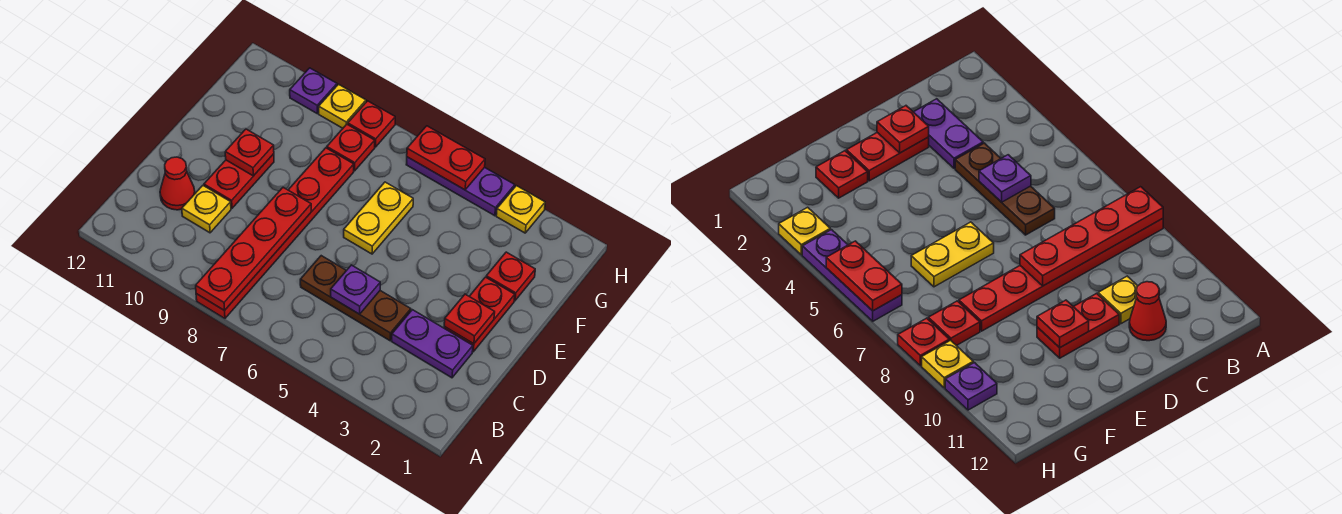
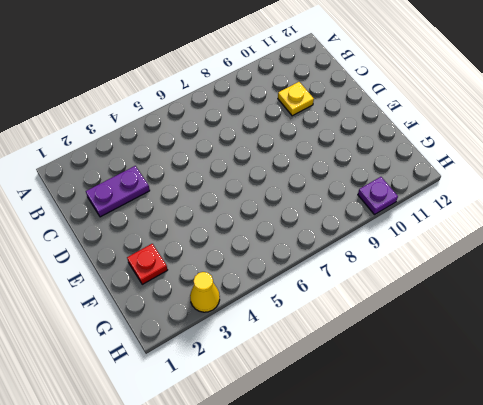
yellow cone H3 level 1 -> yellow plate H3 level 1
none -> red plate A8:F8 level 1
none -> brown plate C4:C6 level 1
none -> red cone C11 level 1

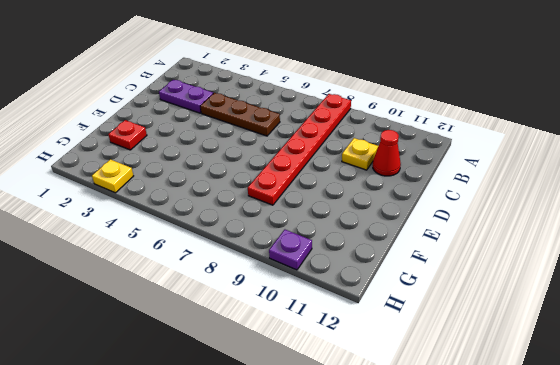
none -> red plate D2:E2 level 1
none -> red plate D10:E10 level 1
none -> yellow plate E6:F6 level 1

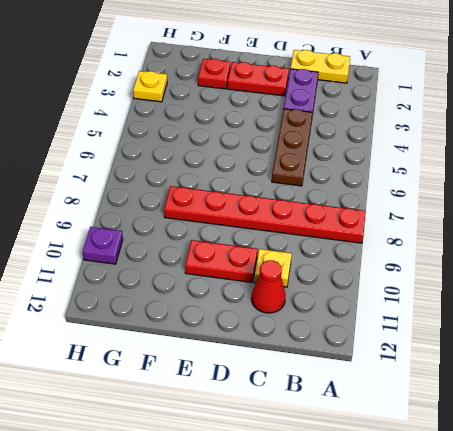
yellow plate B1:C1 level 1 -> yellow plate E6:F6 level 1
none -> red plate G8 level 1
none -> purple plate H4:H6 level 1
none -> red plate H8 level 1

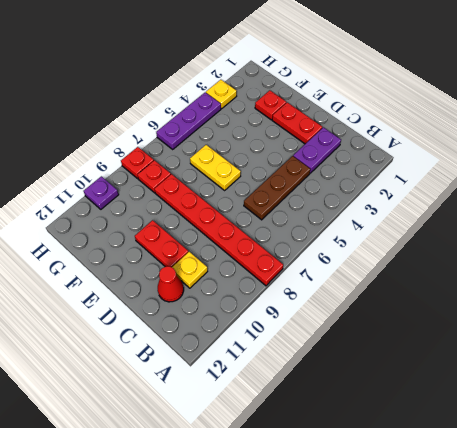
none -> yellow plate H9 level 1
none -> red plate A8:D8 level 2
none -> purple plate C5 level 2

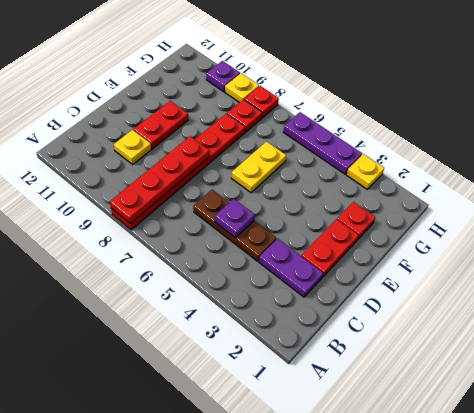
none -> red cone C11 level 1
none -> red plate D2 level 2
none -> red plate E10 level 2

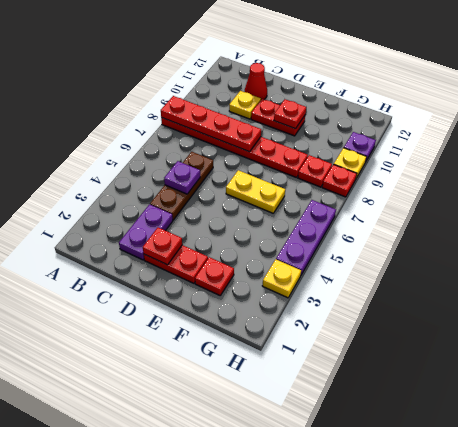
none -> red plate H5:H6 level 2

